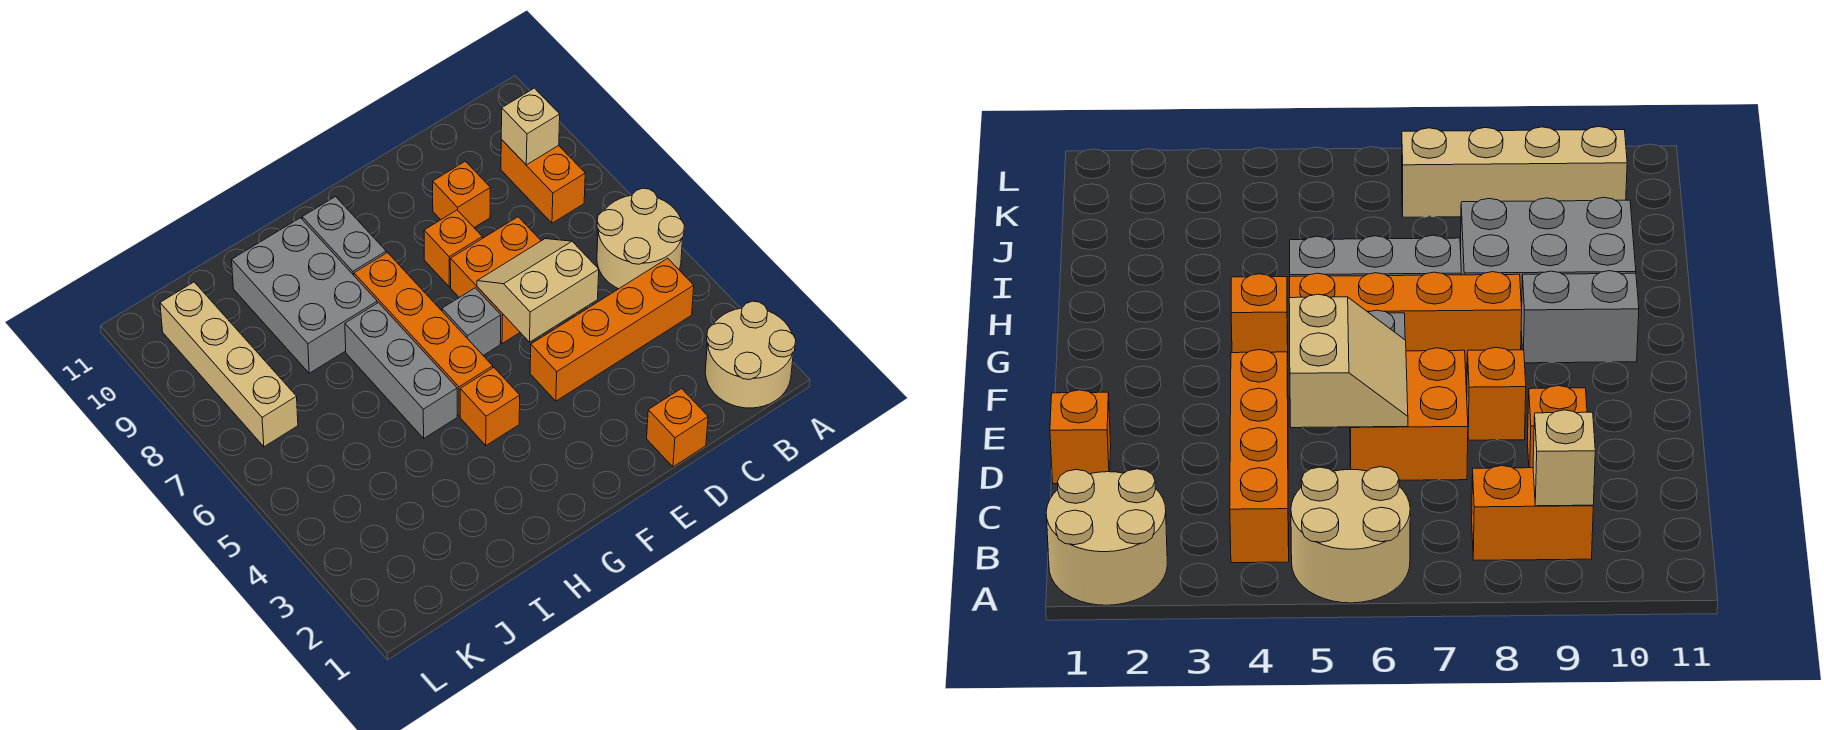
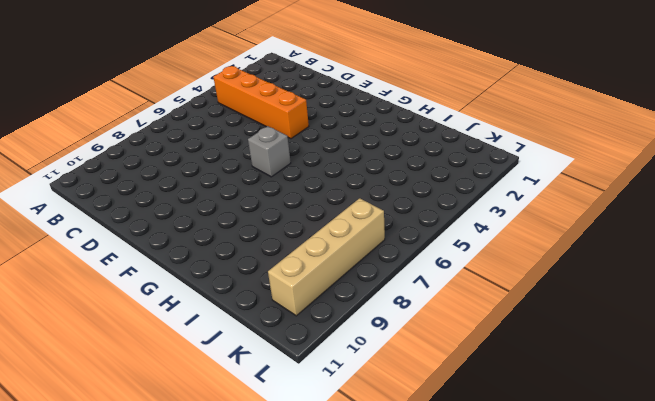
none -> tan round brick A1:B2 level 1
none -> tan round brick A5:B6 level 1
none -> orange brick B8:B9 level 1

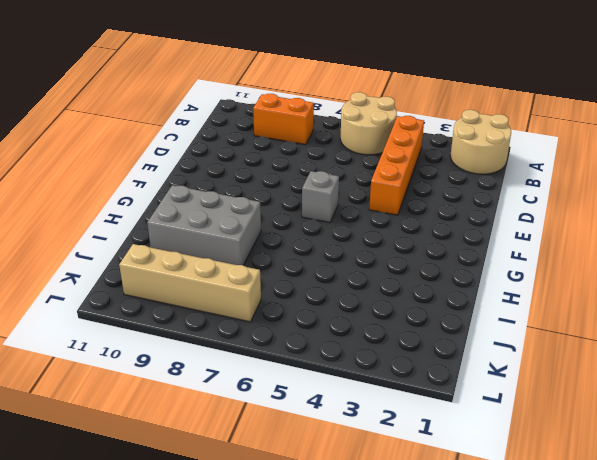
none -> orange brick D1 level 1
none -> orange brick D6:E7 level 1
none -> orange brick D9 level 1

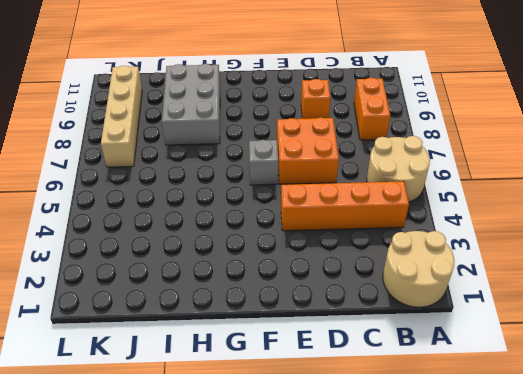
none -> orange brick D1 level 1
none -> orange brick E8 level 1
none -> orange brick G4 level 1

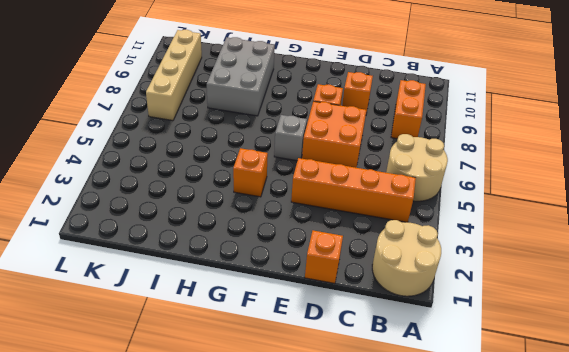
none -> orange brick G5:G8 level 1
none -> grey brick G9:G10 level 1
none -> grey brick H5:H7 level 1

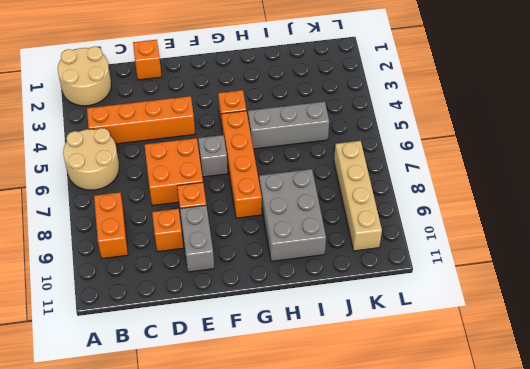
grey brick E9:E10 level 1 -> grey brick G9:G10 level 1
grey brick H5:J5 level 1 -> grey brick H5:H7 level 1
none -> tan brick B9 level 2
none -> tan slope D5:E6 level 2 top 5

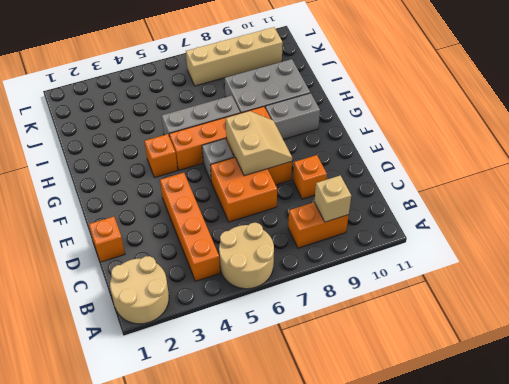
tan slope E7:F8 level 2 top 7 -> tan slope D5:E6 level 2 top 5

